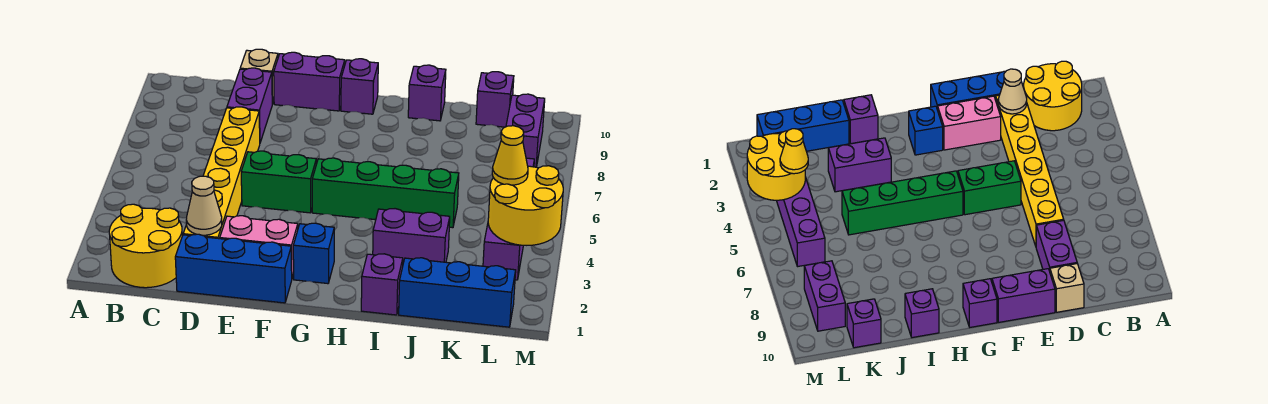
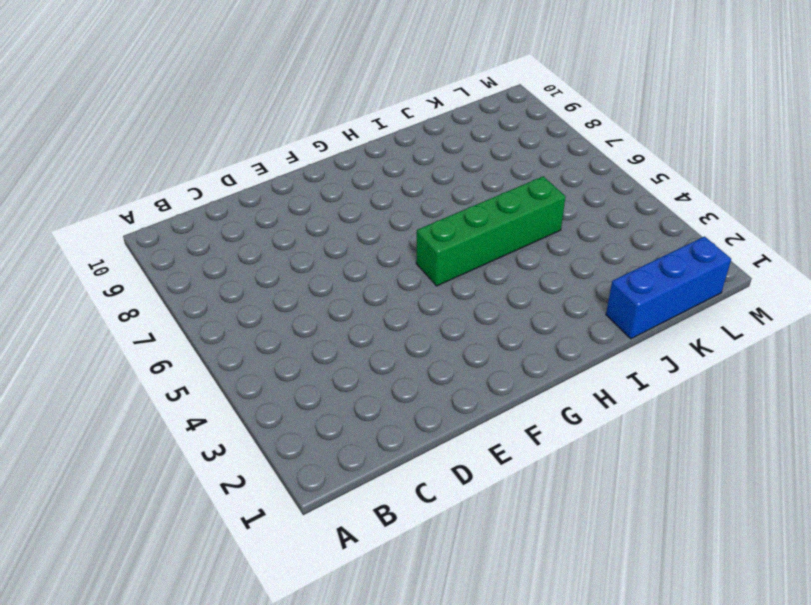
none -> yellow round brick B1:C2 level 1
none -> blue brick D1:F1 level 1
none -> yellow brick D2:D7 level 1

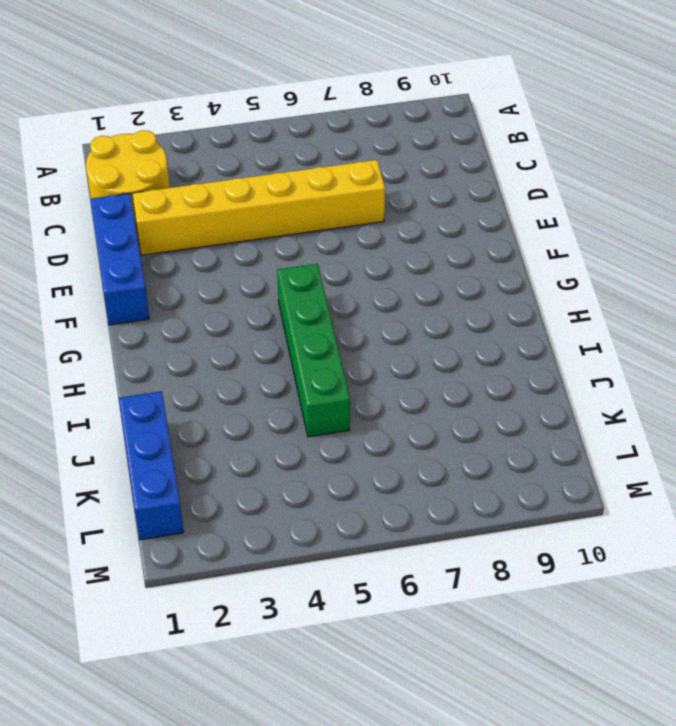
none -> purple brick D8:D9 level 1
none -> tan brick D10 level 1
none -> pink brick E2:F2 level 1

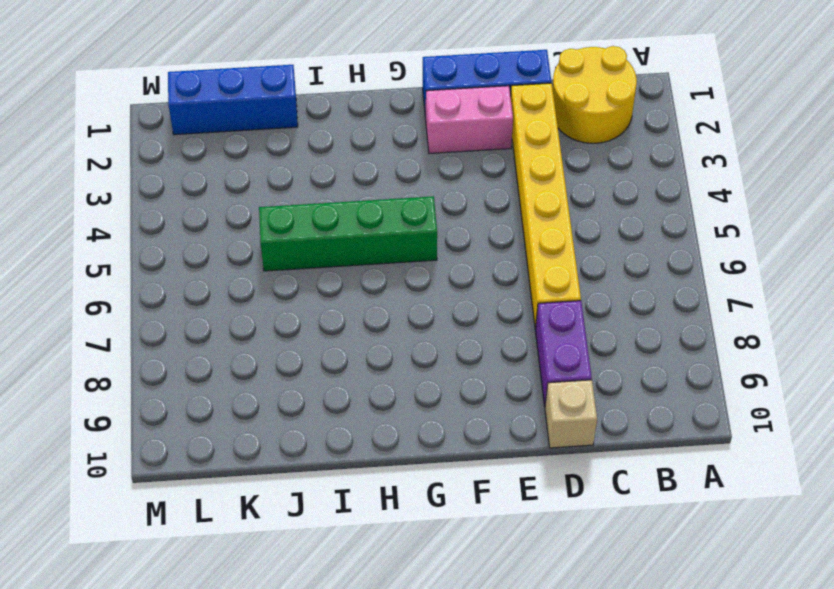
none -> green brick E5:F5 level 1
none -> purple brick E10:F10 level 1
none -> blue brick G2 level 1

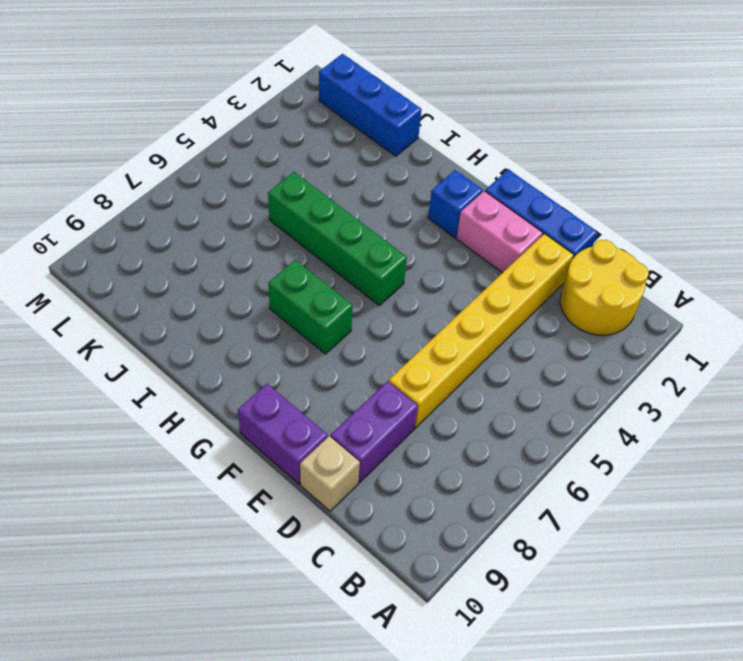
green brick G7:H7 level 1 -> green brick E5:F5 level 1
none -> purple brick G10 level 1
none -> purple brick I1 level 1
none -> purple brick I3:J3 level 1

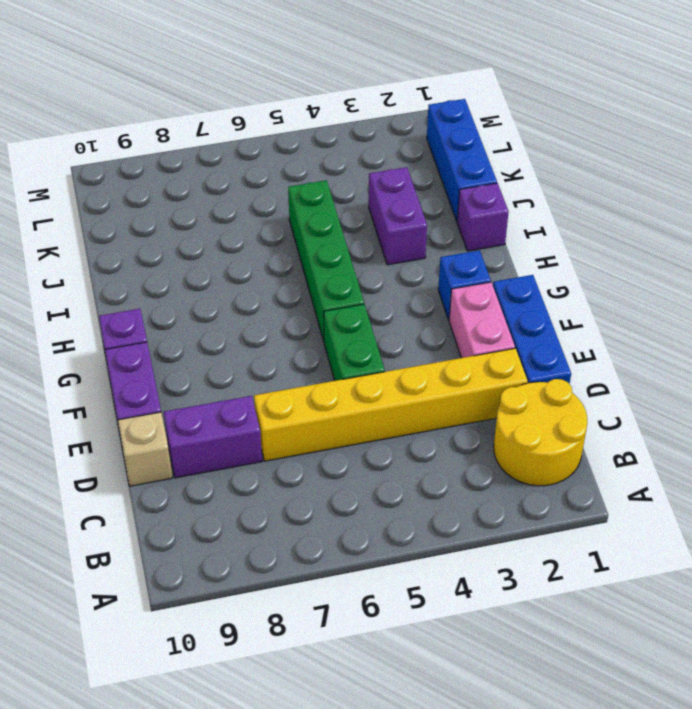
none -> purple brick I10 level 1
none -> purple brick K10 level 1
none -> purple brick L3:L6 level 1

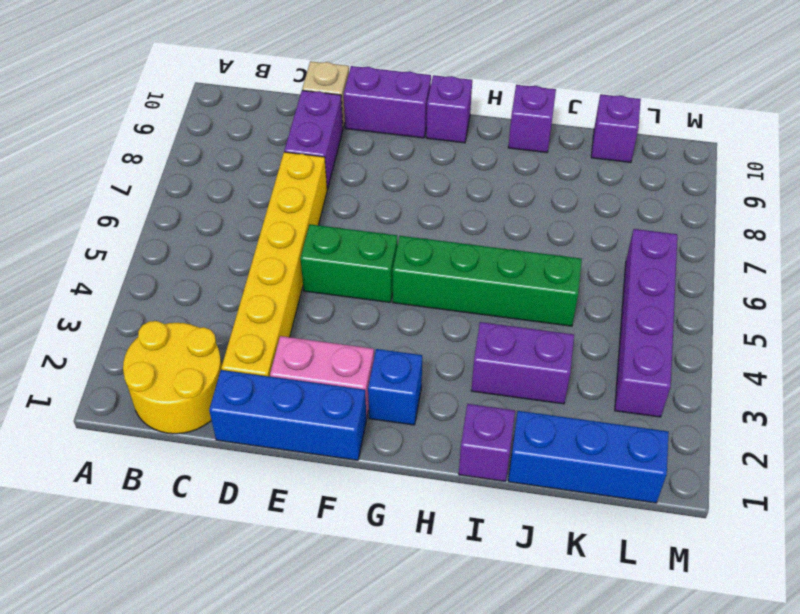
none -> purple brick L8:L9 level 1
none -> tan cone D2 level 2
none -> yellow round brick L3:M4 level 2

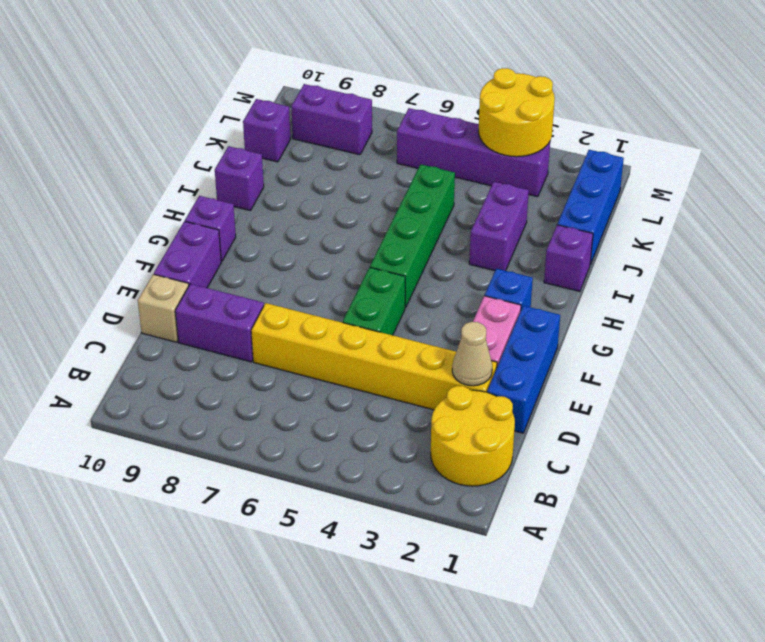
none -> yellow cone L4 level 3

